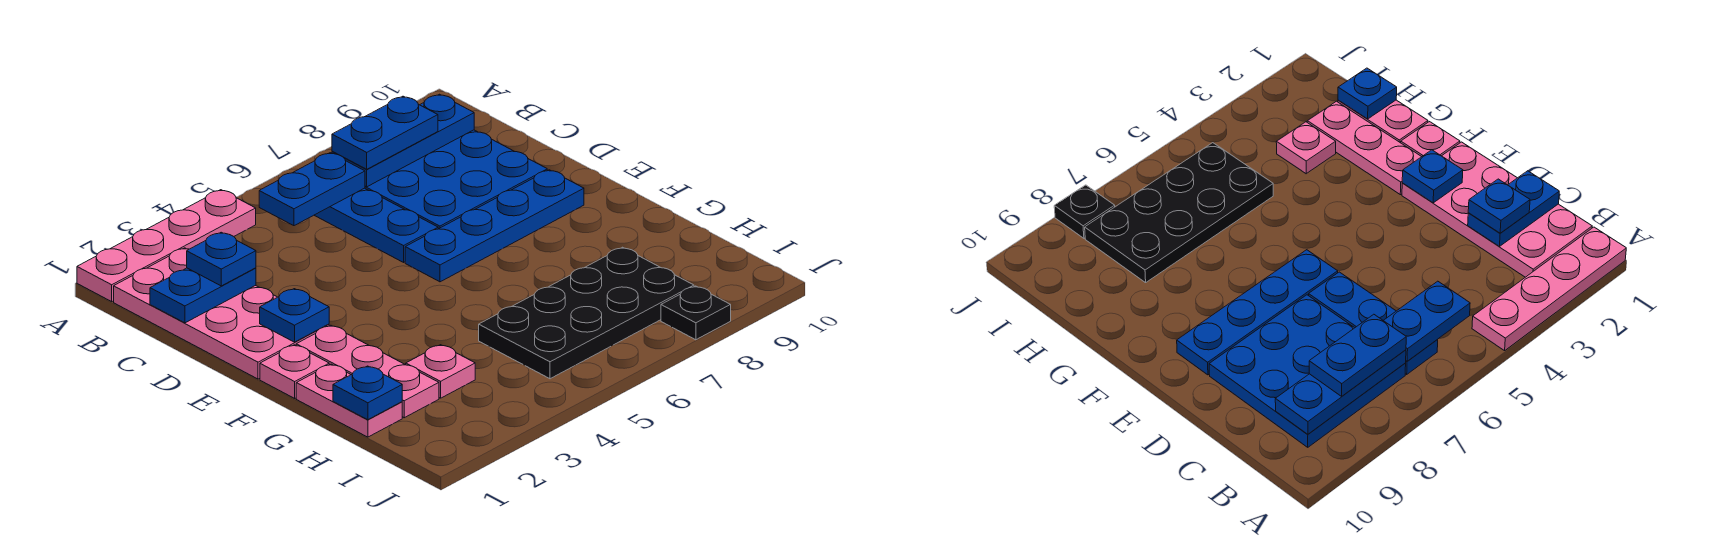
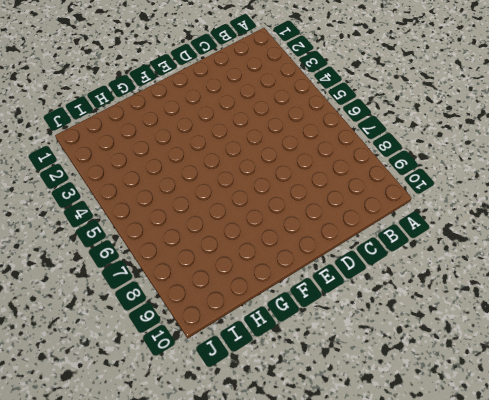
none -> pink plate A1:A4 level 1
none -> pink plate B1:E2 level 1
none -> blue plate B6:D6 level 1

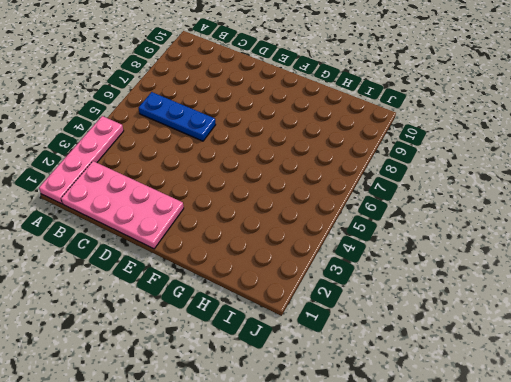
none -> blue plate B7:D9 level 1
none -> blue plate E6:E9 level 1
none -> pink plate F1 level 1

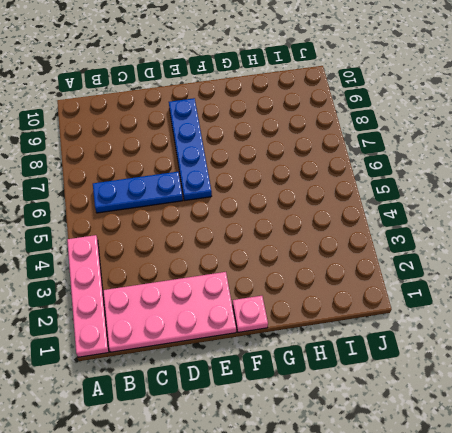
none -> blue plate B7:D9 level 1
none -> pink plate F2:H2 level 1
none -> pink plate G1:H1 level 1

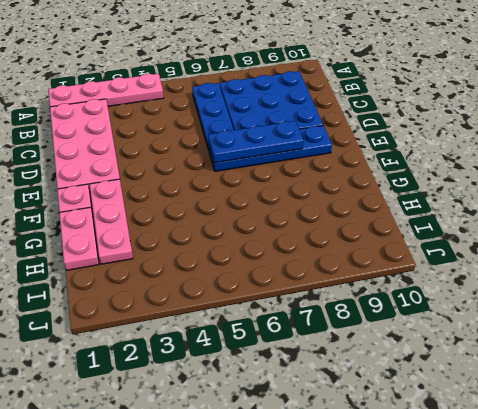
blue plate E6:E8 level 2 -> blue plate B7:B9 level 2
none -> pink plate H3 level 1
none -> black plate H5:I8 level 1
none -> black plate J8 level 1

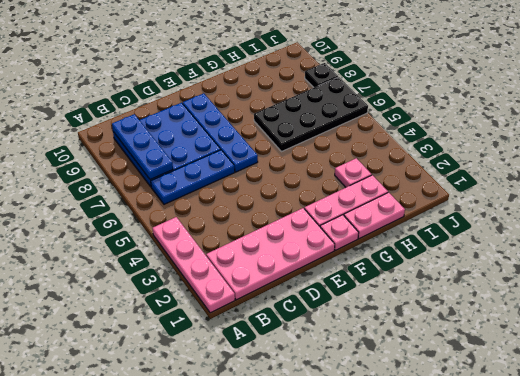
black plate G6:J7 level 1 -> black plate H5:I8 level 1
none -> blue plate B5:B6 level 2
none -> blue plate C1:C2 level 2
none -> blue plate E2 level 2

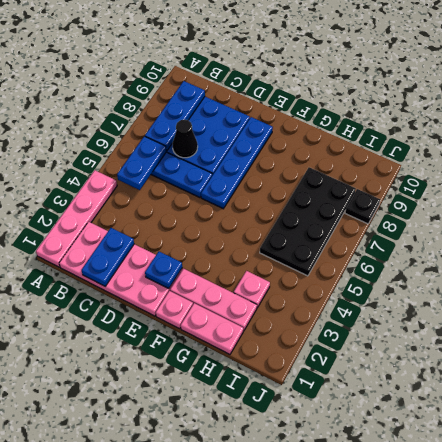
black cone C7 level 2 -> none
none -> blue plate H1 level 2
none -> blue plate B7:B8 level 3
none -> blue plate C2 level 3

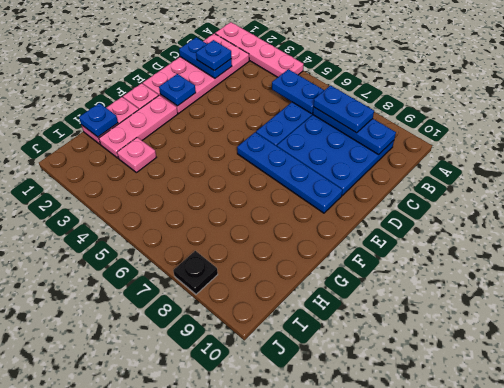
none -> black plate H5:I8 level 1

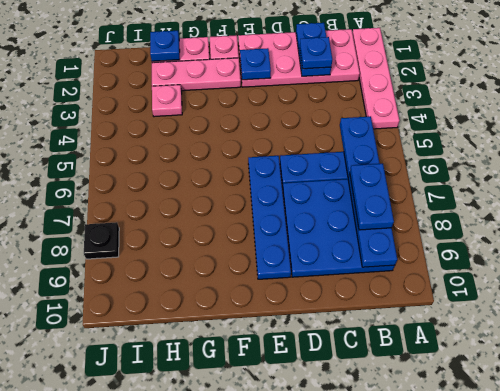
none -> black plate H5:I8 level 1

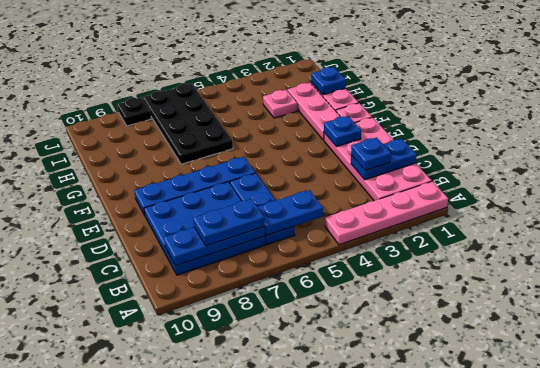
black plate G6:J7 level 1 -> black plate H5:I8 level 1

